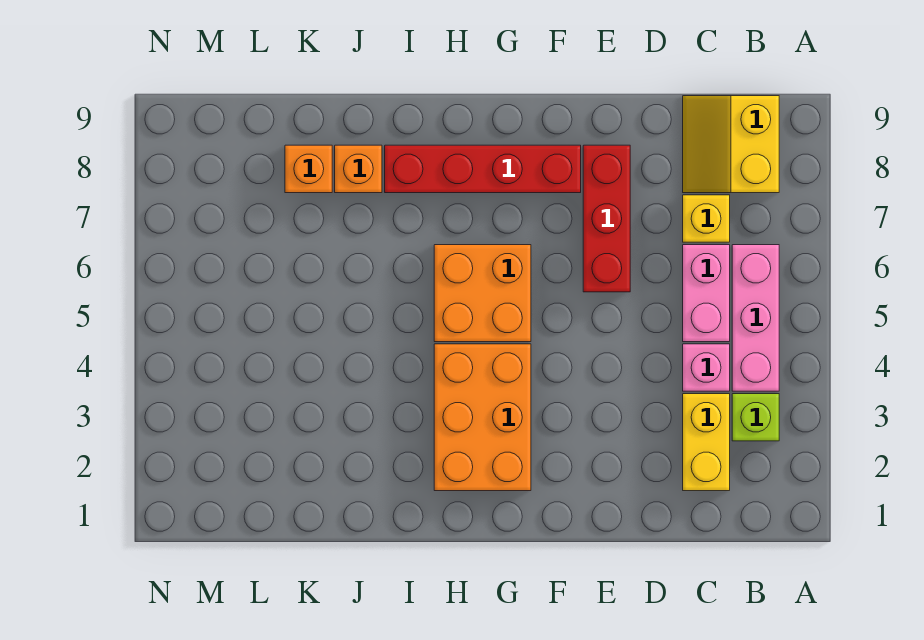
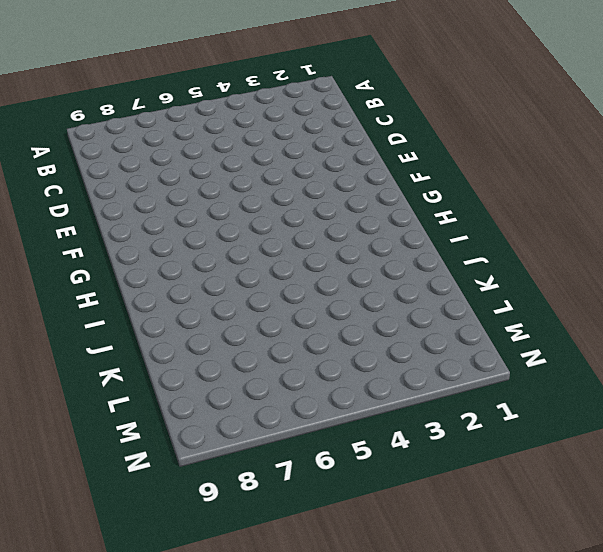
none -> lime brick B3 level 1
none -> pink brick B4:B6 level 1
none -> yellow slope B8:C9 level 1 top B

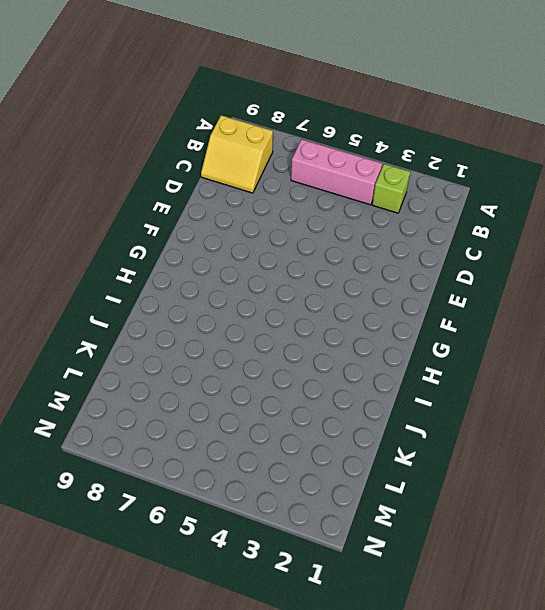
none -> yellow brick C2:C3 level 1
none -> pink brick C4 level 1
none -> pink brick C5:C6 level 1

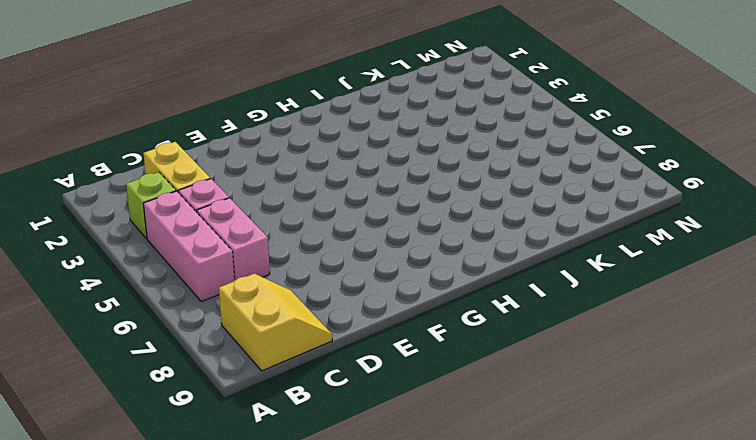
none -> yellow brick C7 level 1
none -> red brick E6:E8 level 1
none -> red brick F8:I8 level 1

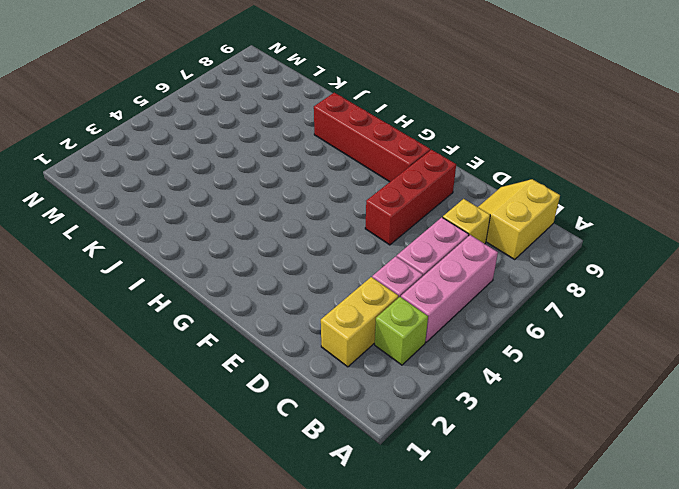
none -> orange brick G2:H4 level 1
none -> orange brick G5:H6 level 1
none -> orange brick J8 level 1

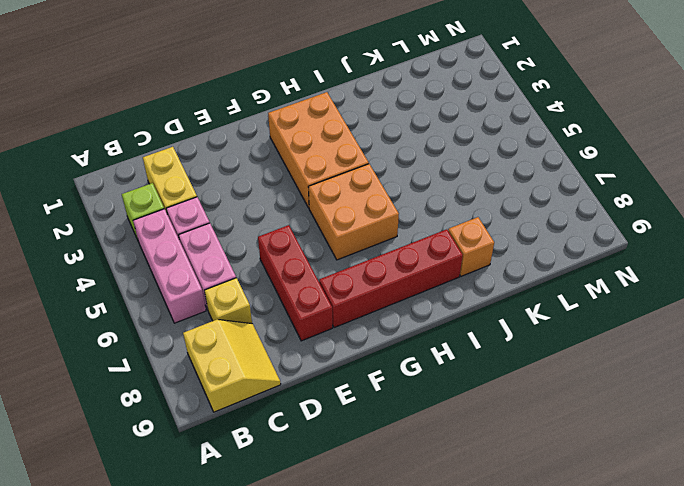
none -> orange brick K8 level 1

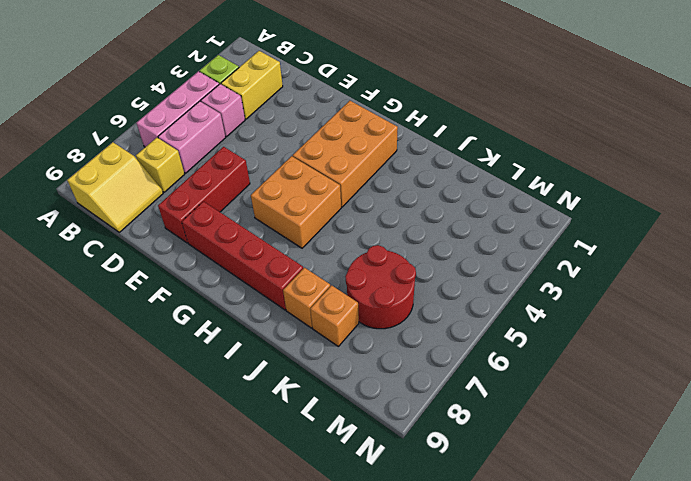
red round brick K6:L7 level 1 -> none

